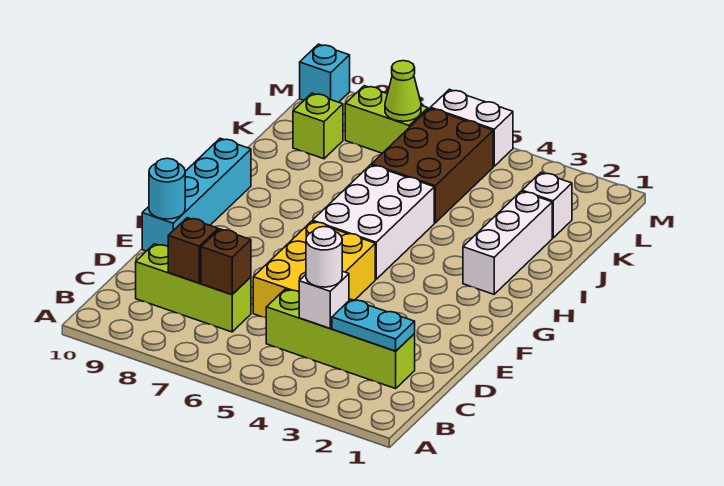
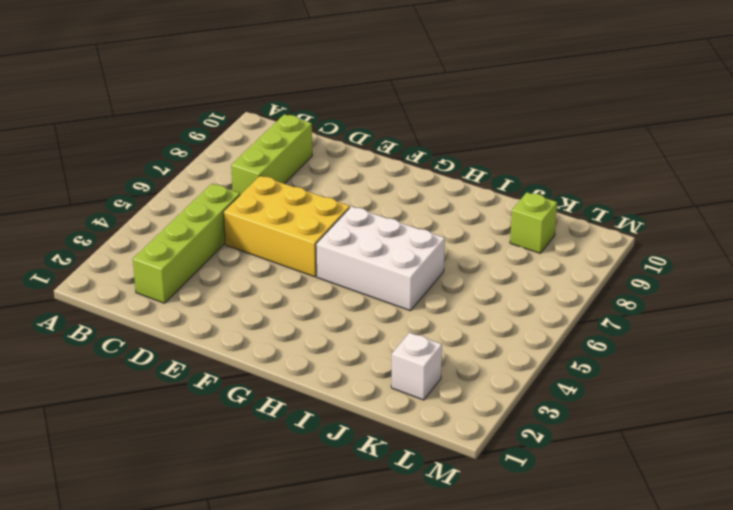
none -> cyan brick E10:H10 level 1
none -> white brick H2:J2 level 1
none -> brown brick J5:L6 level 1

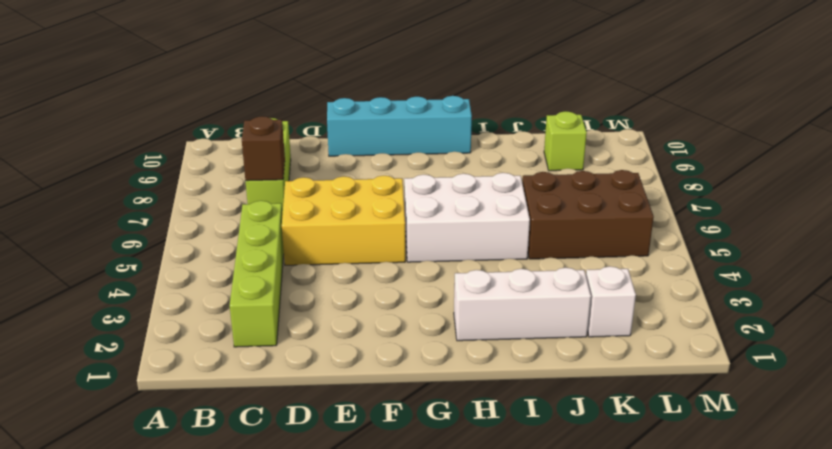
none -> lime brick L7:L8 level 1
none -> white brick M5:M6 level 1
none -> cyan brick M10 level 1

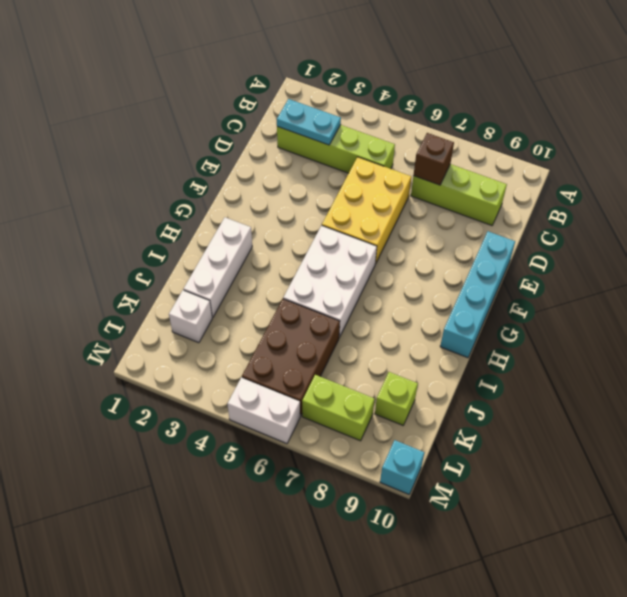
none -> white brick C4 level 2
none -> brown brick C8 level 2
none -> cyan round brick E10 level 2

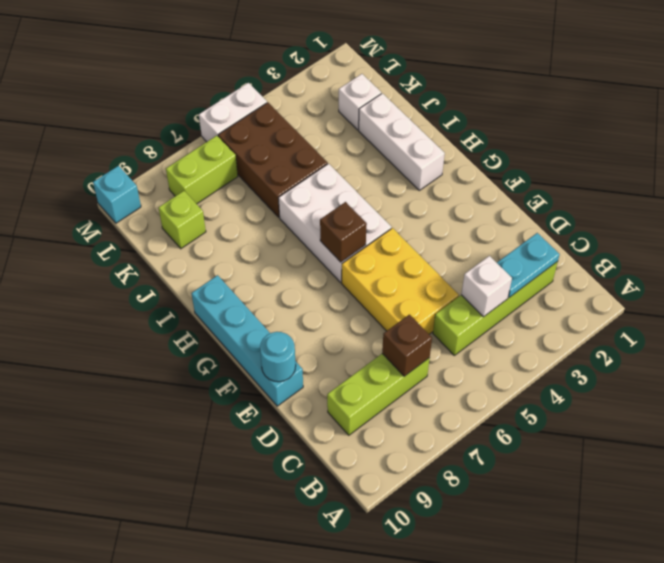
brown brick G6 level 2 -> brown brick C8 level 2
none -> lime cone L7 level 2
none -> white round brick C4 level 3

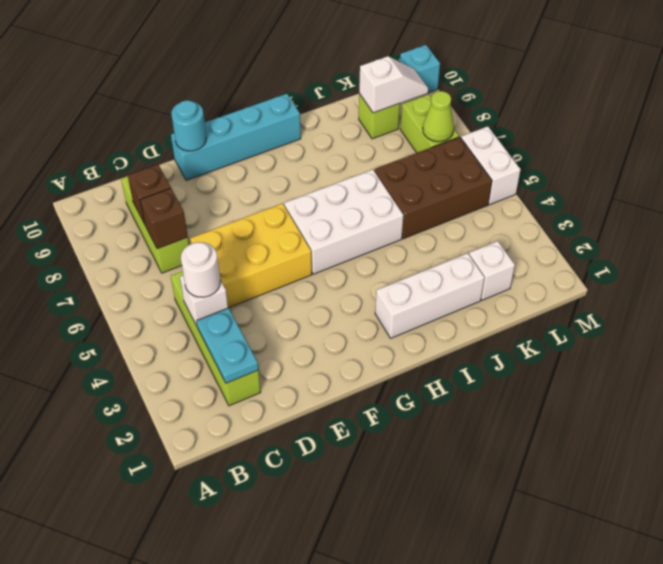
white slope K9:L9 level 2 top K -> none

